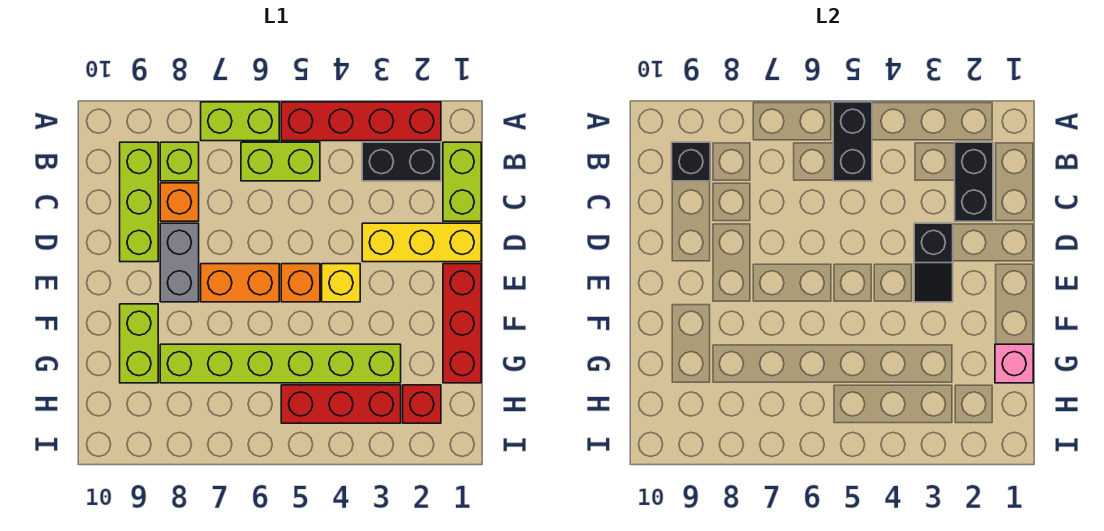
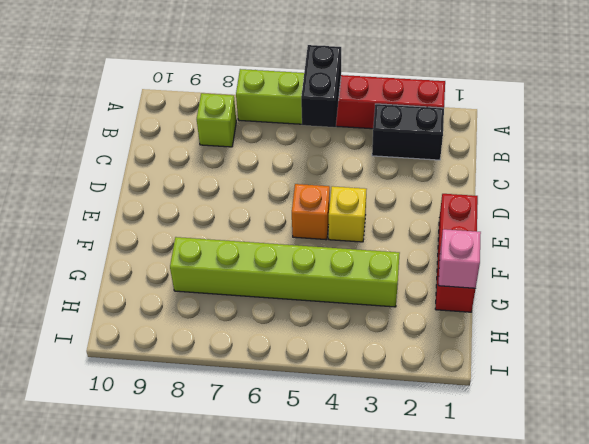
none -> lime brick B1:C1 level 1
none -> lime brick B5:B6 level 1
none -> lime brick B9:D9 level 1

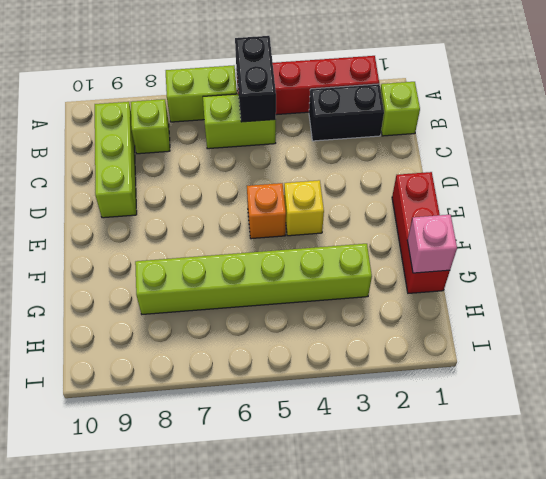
lime brick B1 level 1 -> lime brick B1:C1 level 1
none -> orange brick C8 level 1
none -> yellow brick D1:D3 level 1
none -> grey brick D8:E8 level 1

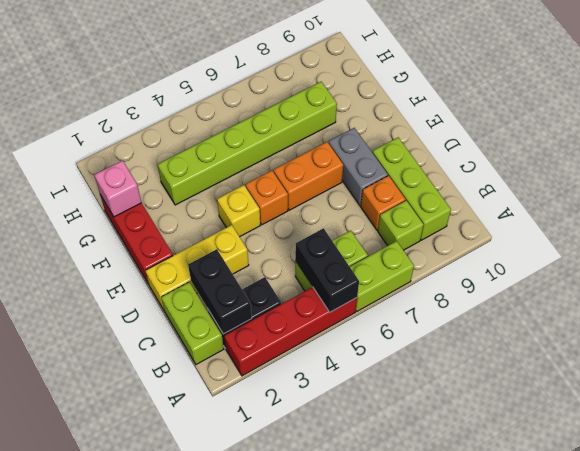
none -> lime brick F9:G9 level 1
none -> red brick H2 level 1
none -> red brick H3:H5 level 1

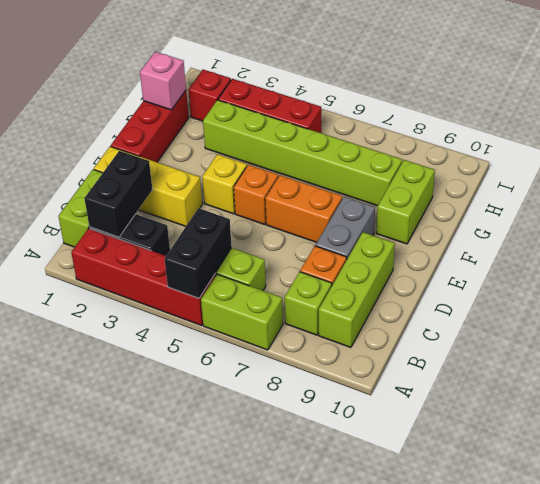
none -> black brick B9 level 2
none -> black slope D3:E3 level 2 top D

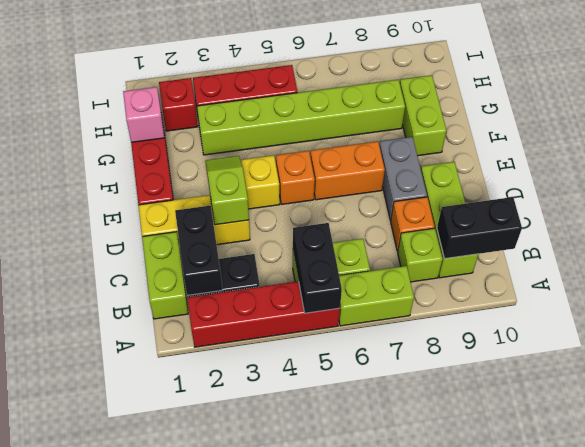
black brick B9:B10 level 2 -> black brick B9 level 2
lime slope D3:E3 level 2 top D -> black slope D3:E3 level 2 top D

